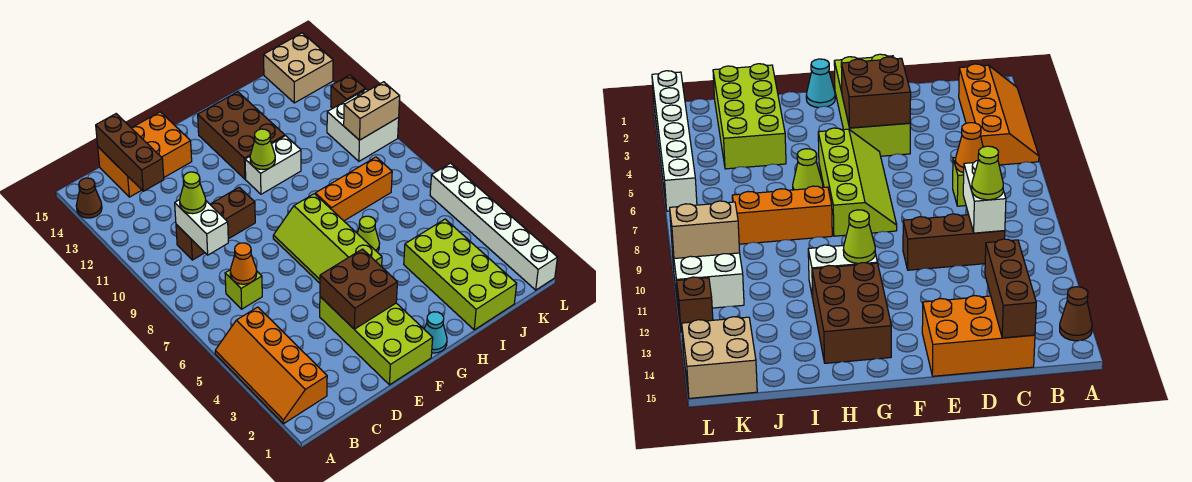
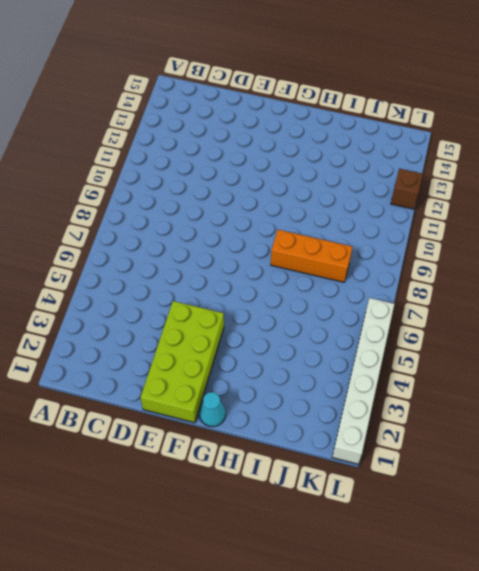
none -> orange slope A2:B5 level 1 top B
none -> brown cone A14 level 1
none -> lime brick C7 level 1

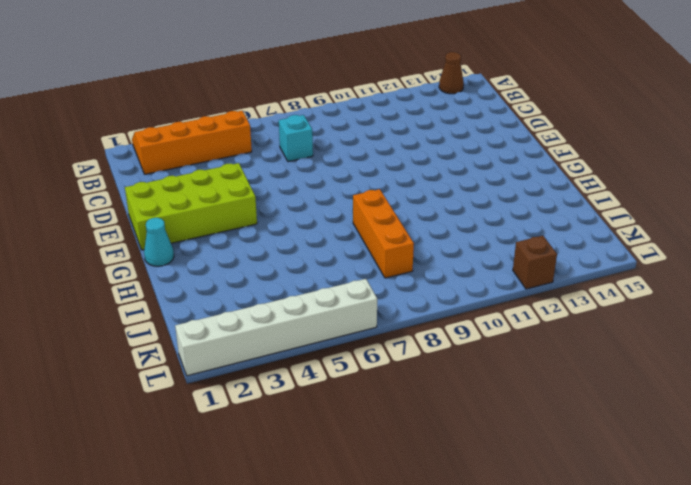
cyan brick C7 level 1 -> lime brick C7 level 1
none -> brown brick C10:E10 level 1
none -> orange brick C14:E15 level 1
none -> lime slope F5:G8 level 1 top G

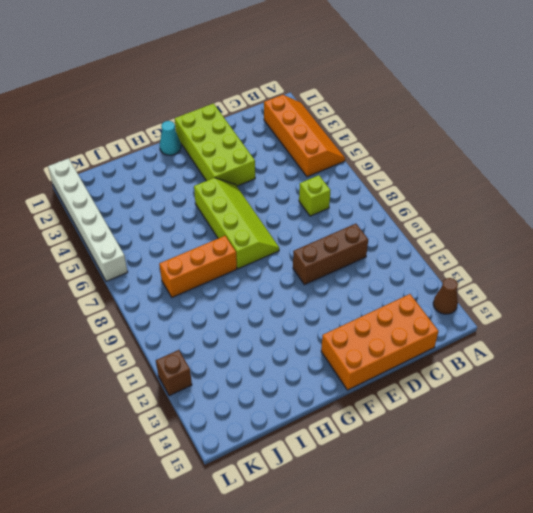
orange brick C14:F15 level 1 -> orange brick C14:E15 level 1
none -> white brick G11:H11 level 1
none -> brown brick G12:H14 level 1
none -> lime cone H6 level 1

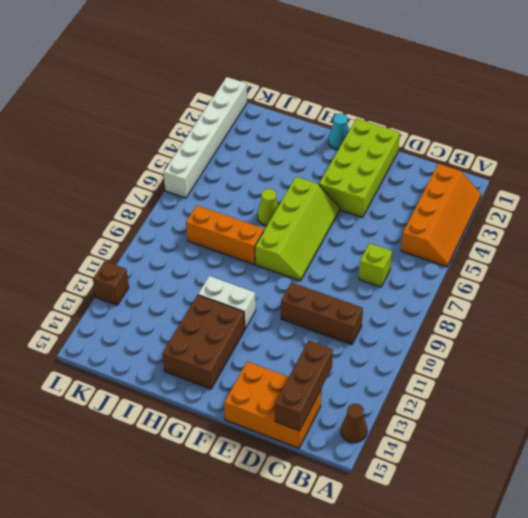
none -> lime brick I1:J4 level 1
none -> white brick K10:L11 level 1
none -> tan brick K14:L15 level 1

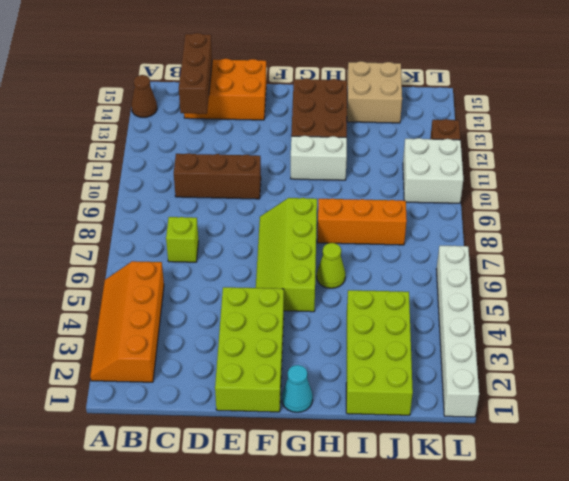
tan brick I14:J15 level 1 -> tan brick K14:L15 level 1
none -> orange cone C7 level 2
none -> white brick C9:C10 level 2
none -> brown brick E3:F4 level 2

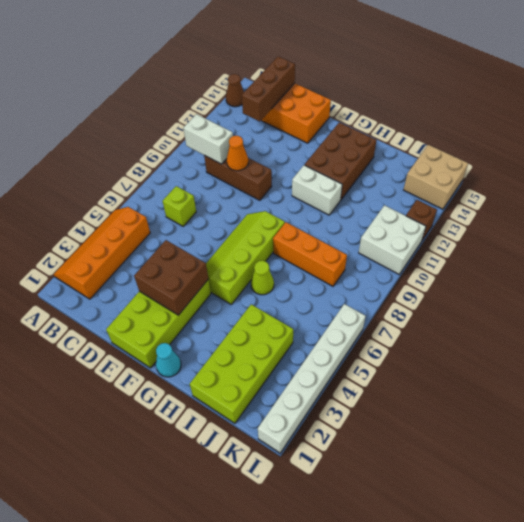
white brick B10:C10 level 2 -> white brick C9:C10 level 2
orange cone D10 level 2 -> orange cone C7 level 2
none -> lime cone G11 level 2
none -> tan brick K10:L10 level 2
none -> lime cone C10 level 3

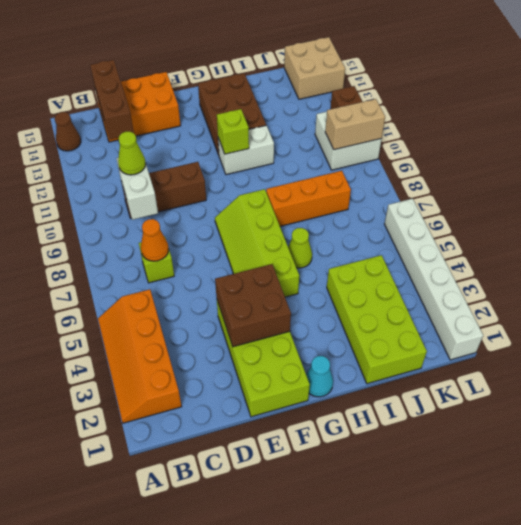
lime brick G11 level 2 -> lime cone G11 level 2

